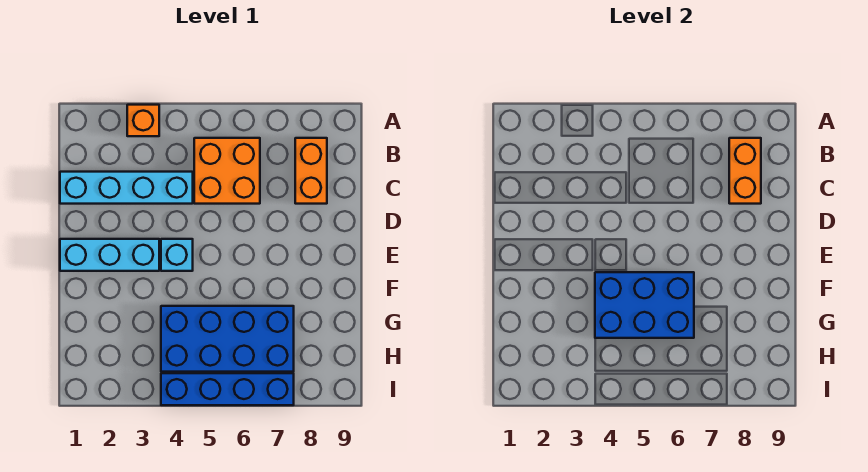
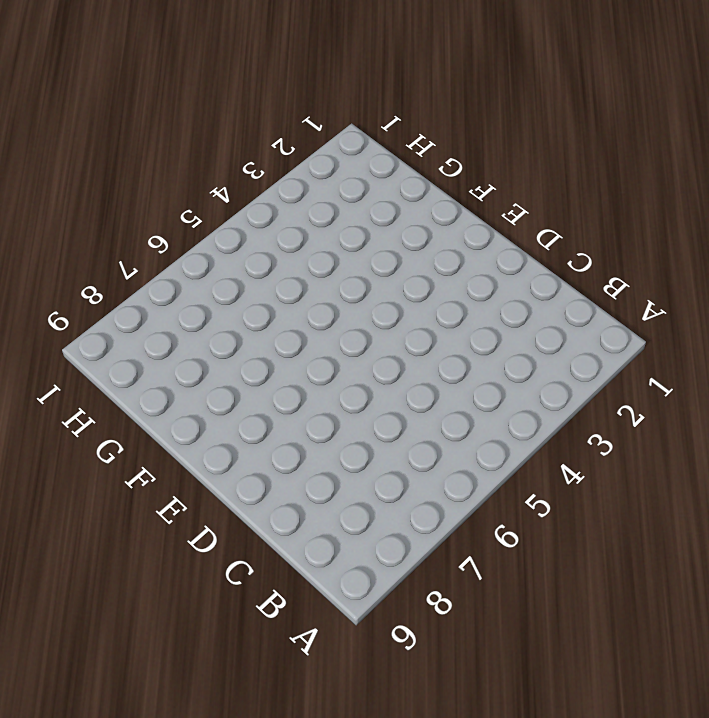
none -> orange brick A3 level 1
none -> orange brick B5:C6 level 1

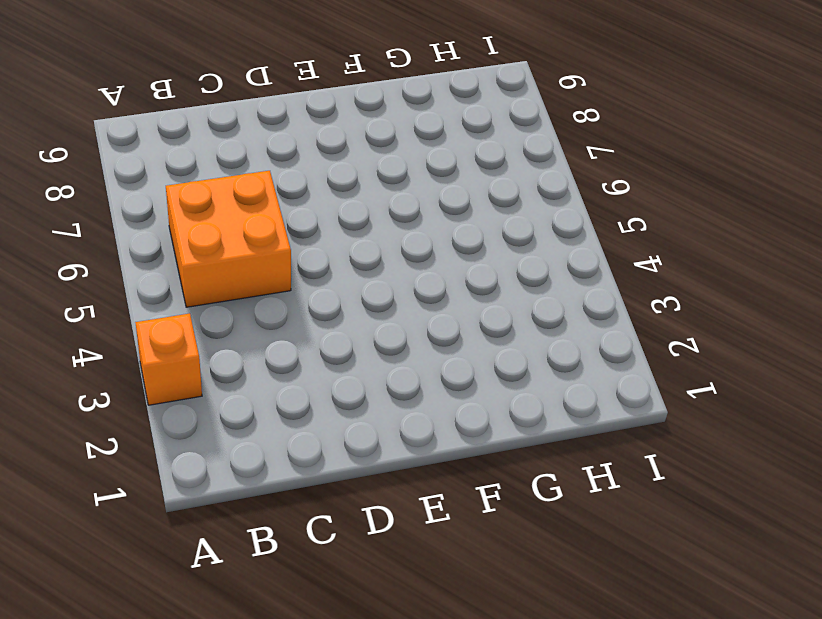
none -> orange brick B8:C8 level 1
none -> cyan brick C1:C4 level 1

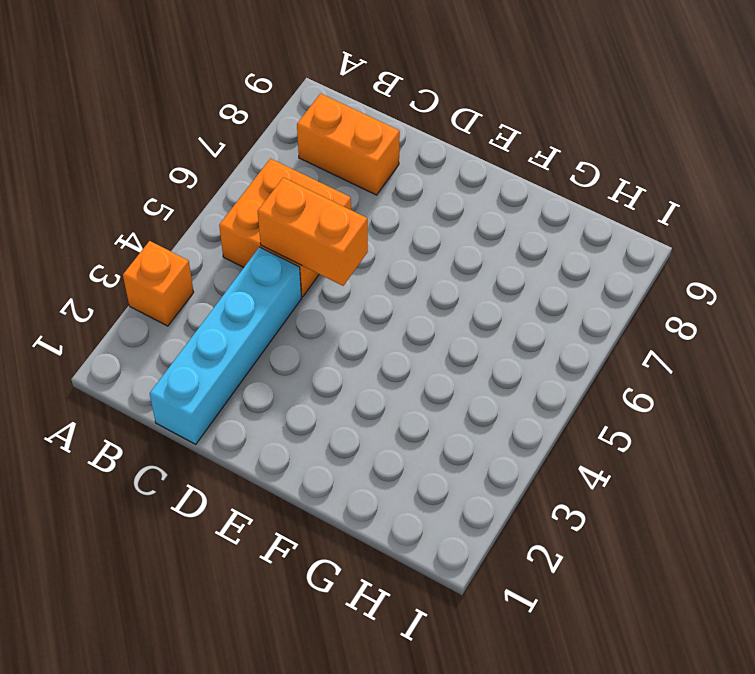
orange brick C5:D5 level 2 -> orange brick B8:C8 level 2
none -> cyan brick E1:E3 level 1
none -> cyan brick E4 level 1

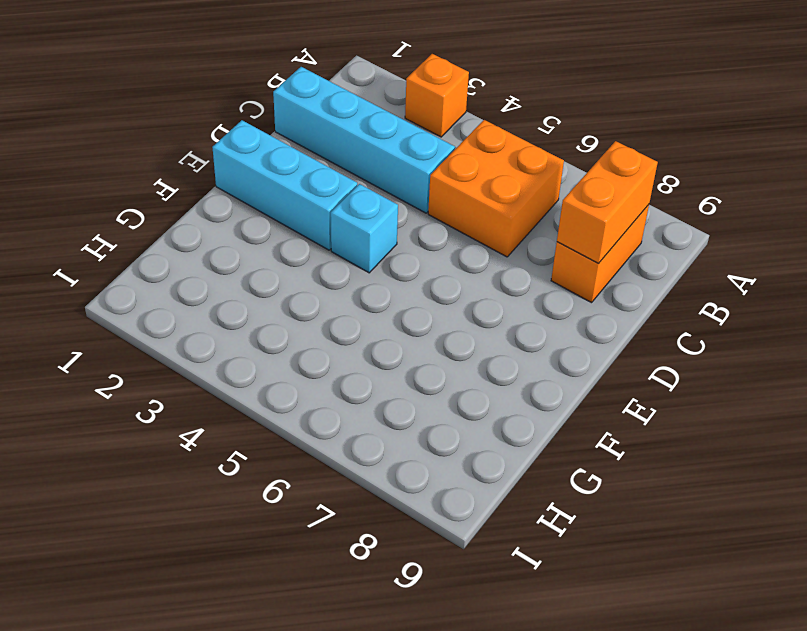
none -> blue brick G4:H7 level 1
none -> blue brick I4:I7 level 1

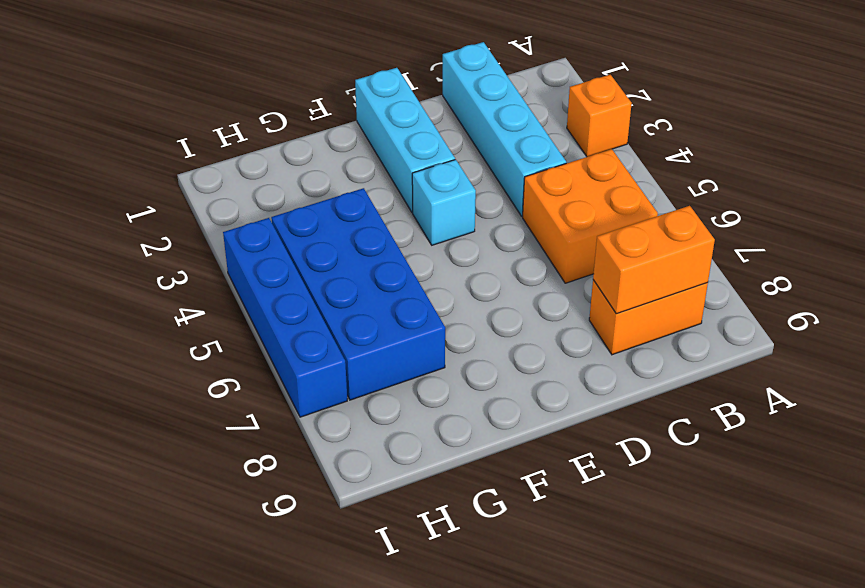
none -> blue brick F4:G6 level 2

